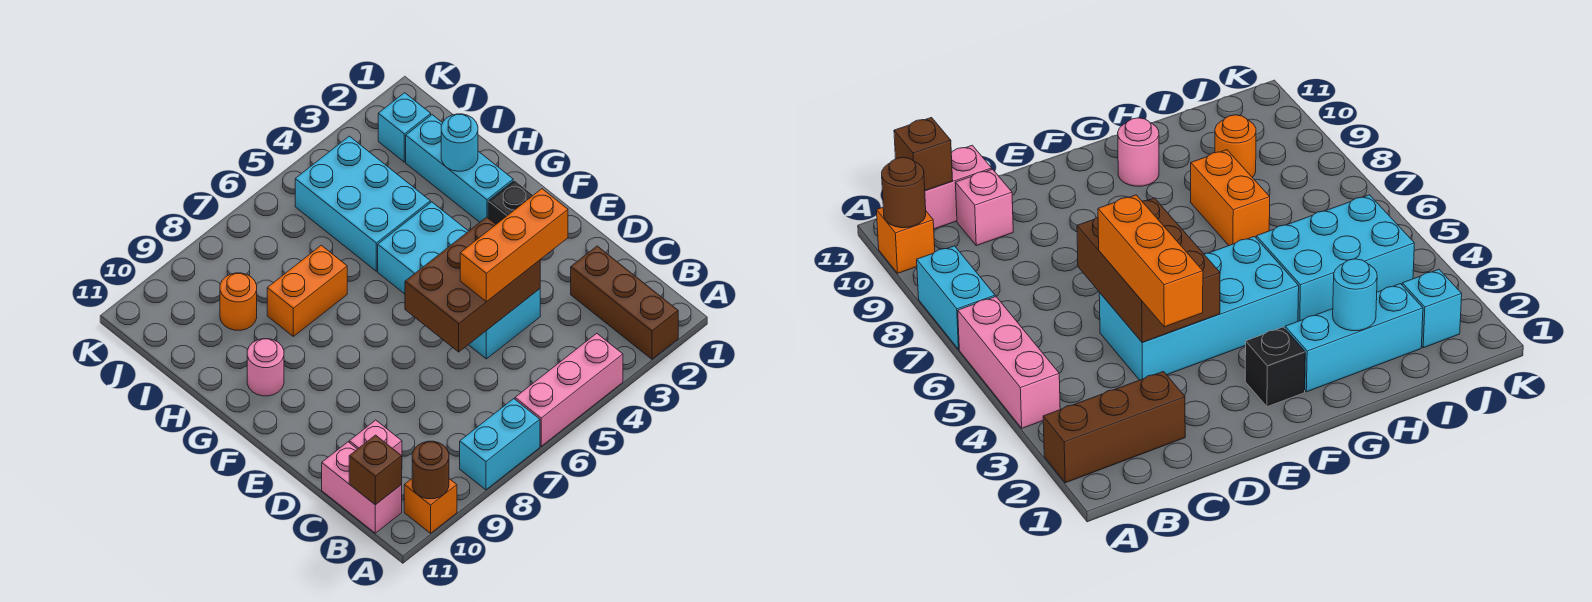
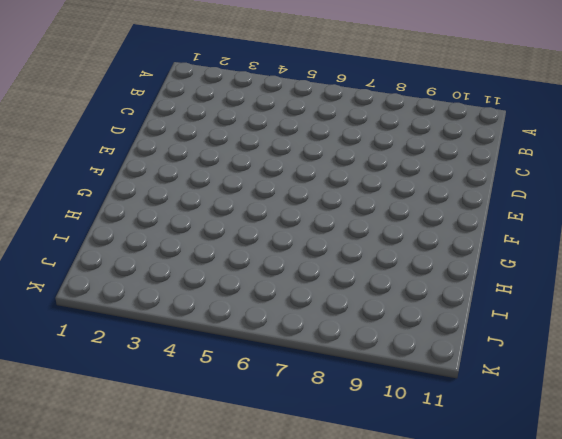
none -> brown brick A2:C2 level 1
none -> pink brick A4:A6 level 1
none -> cyan brick A7:A8 level 1

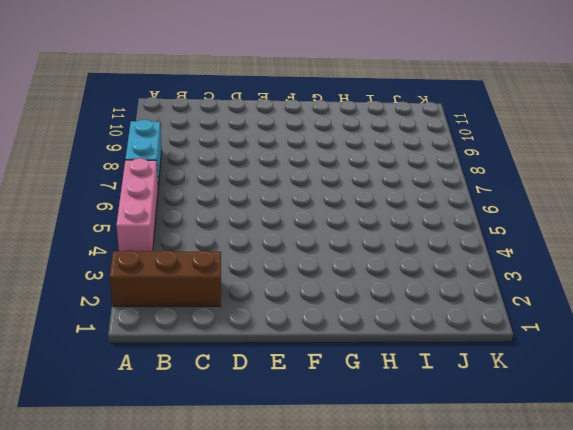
none -> orange brick A10 level 1
none -> pink brick B11:C11 level 1
none -> pink brick C10 level 1

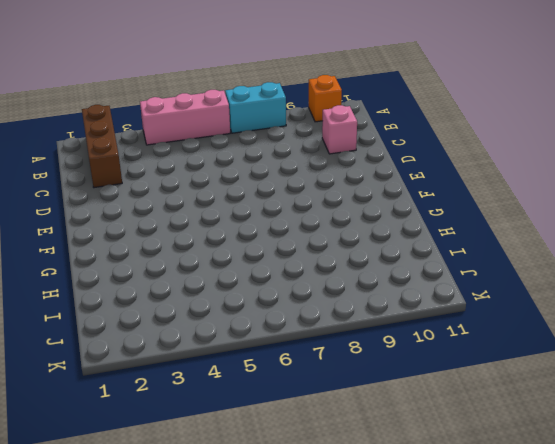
none -> pink brick B11:C11 level 1
none -> cyan brick D4:G5 level 1
none -> black brick F2 level 1

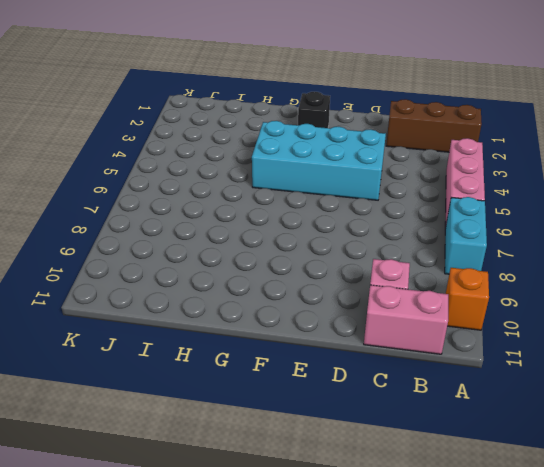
none -> cyan brick G2:I2 level 1
none -> pink round brick G10 level 1
none -> cyan brick H4:J5 level 1

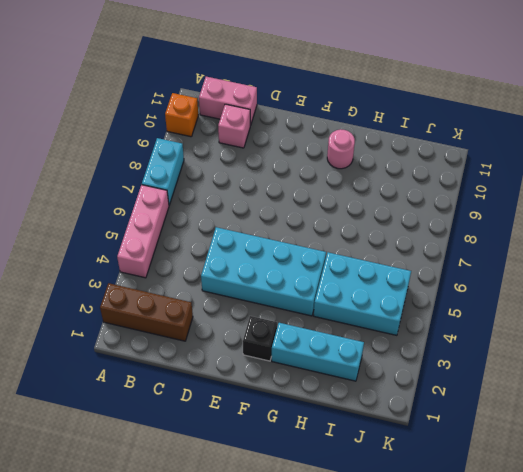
none -> orange brick H7:H8 level 1
none -> orange round brick I9 level 1
none -> cyan brick J2 level 1

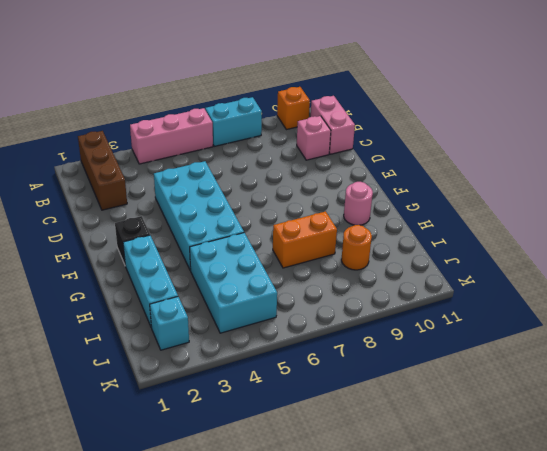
none -> brown round brick A10 level 2
none -> brown brick B11 level 2
none -> brown brick D4:E6 level 2

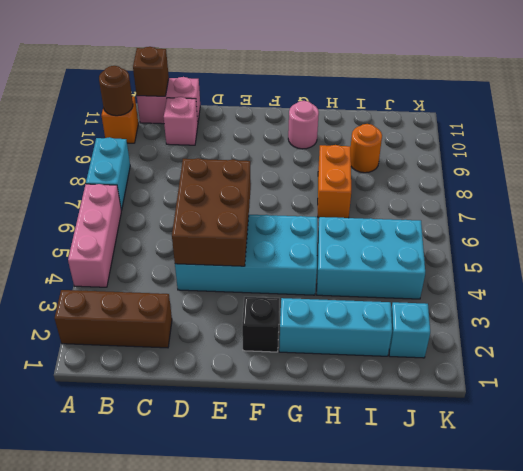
none -> cyan round brick H2 level 2
none -> orange brick D3:D5 level 3

